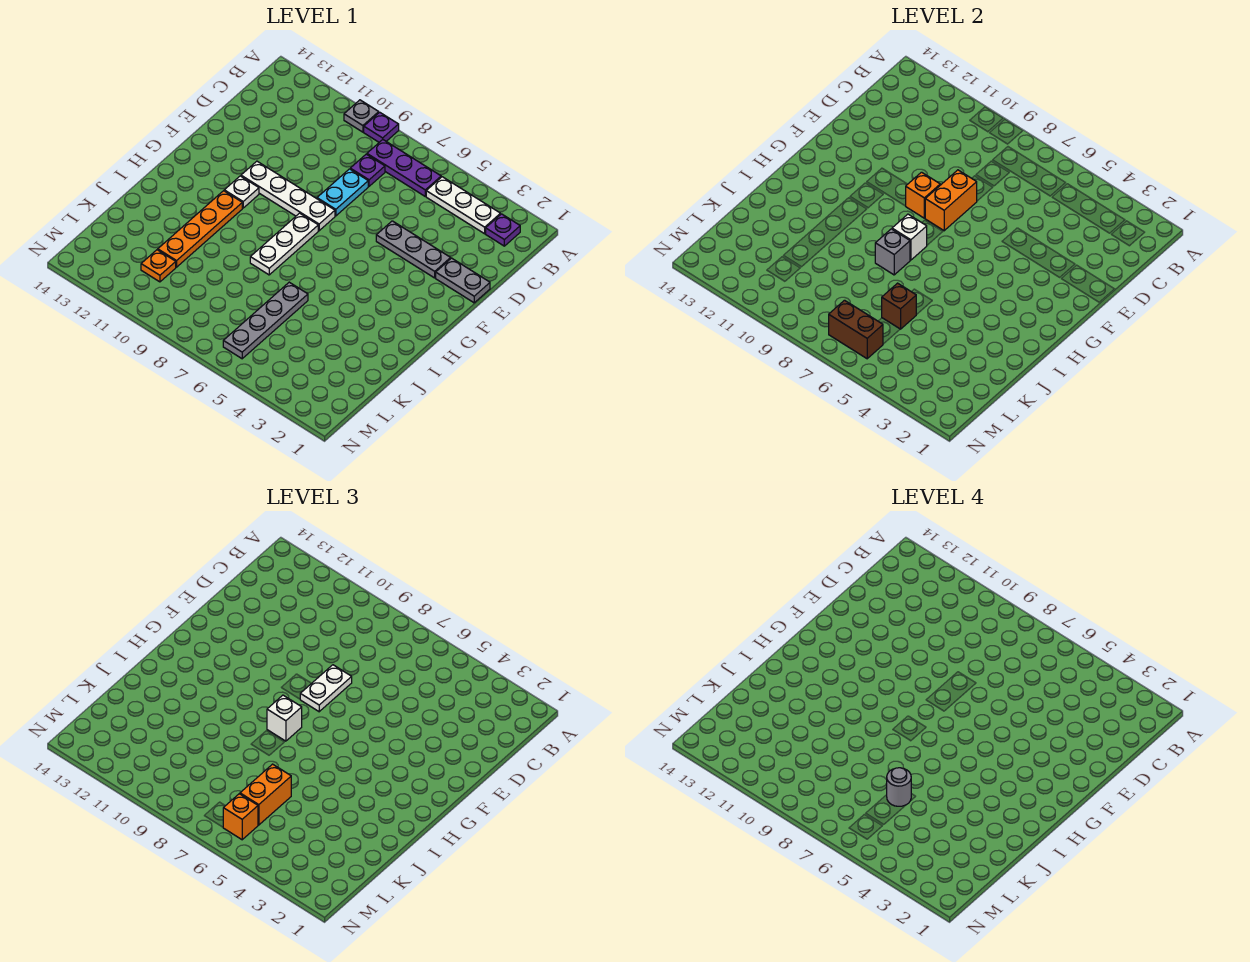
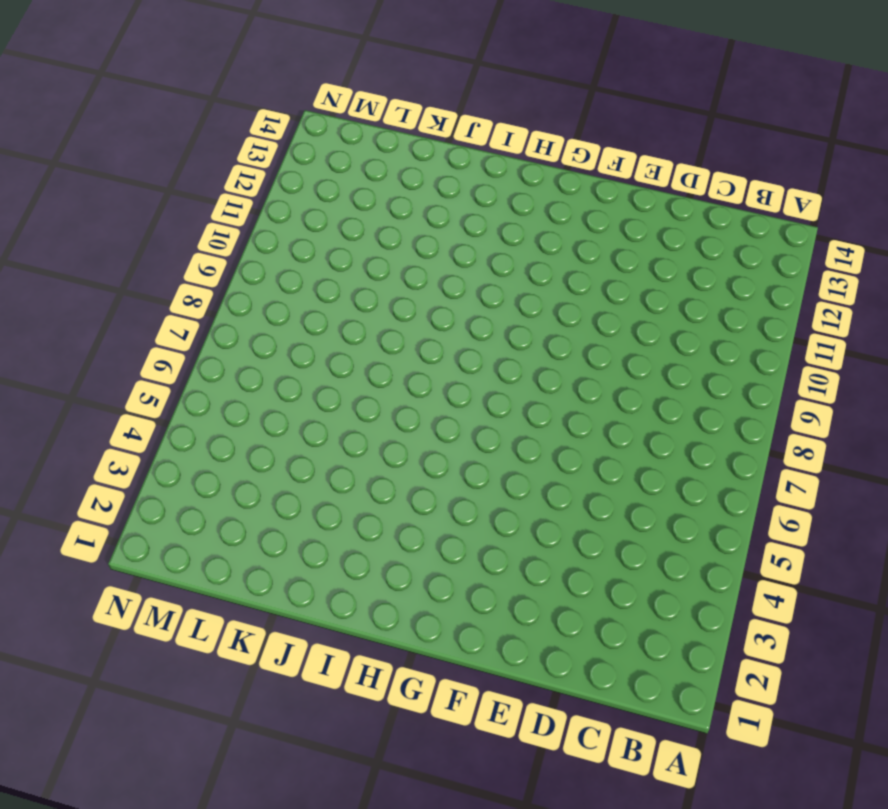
none -> purple plate A9 level 1
none -> grey plate A10 level 1
none -> purple plate B2 level 1

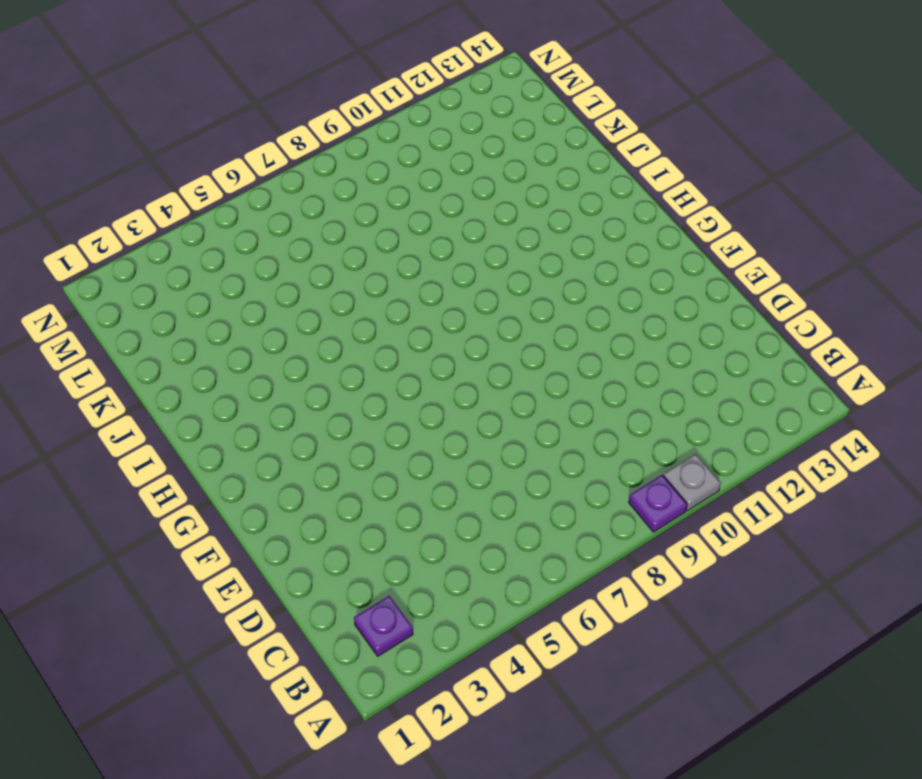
none -> white plate B3:B5 level 1
none -> purple plate B6:B8 level 1
none -> purple plate C8 level 1

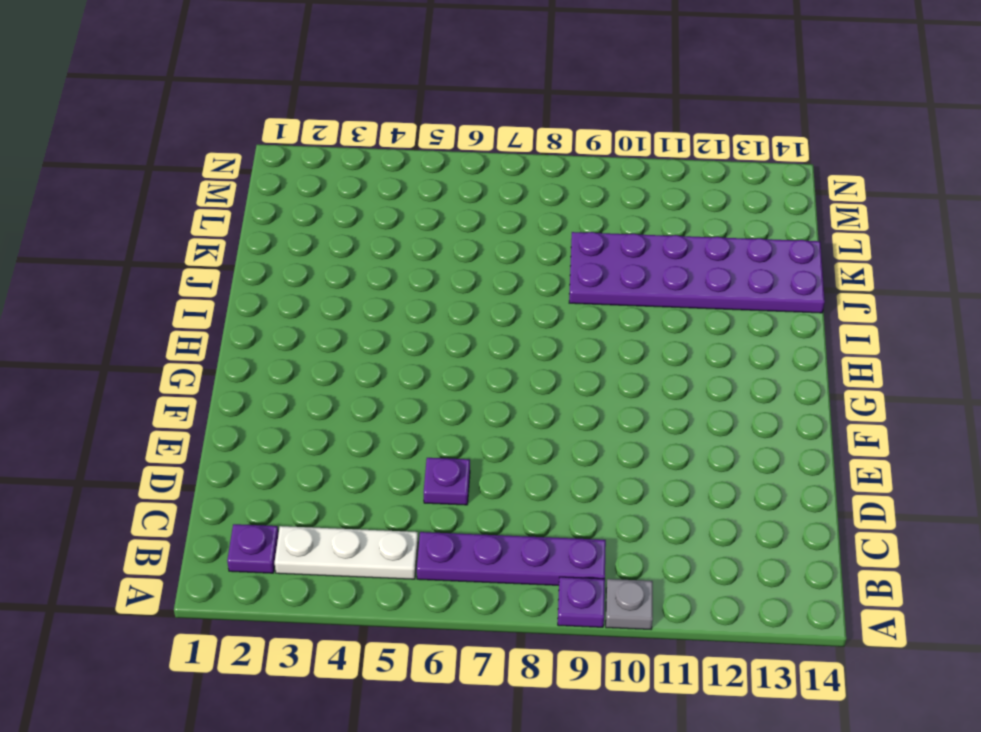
purple plate B6:B9 level 1 -> purple plate B6:B8 level 1
purple plate D6 level 1 -> purple plate C8 level 1
purple plate J9:K14 level 1 -> orange plate H11:K11 level 1
none -> cyan plate D8:E8 level 1
none -> grey plate E1:E2 level 1
none -> grey plate E3:E5 level 1

